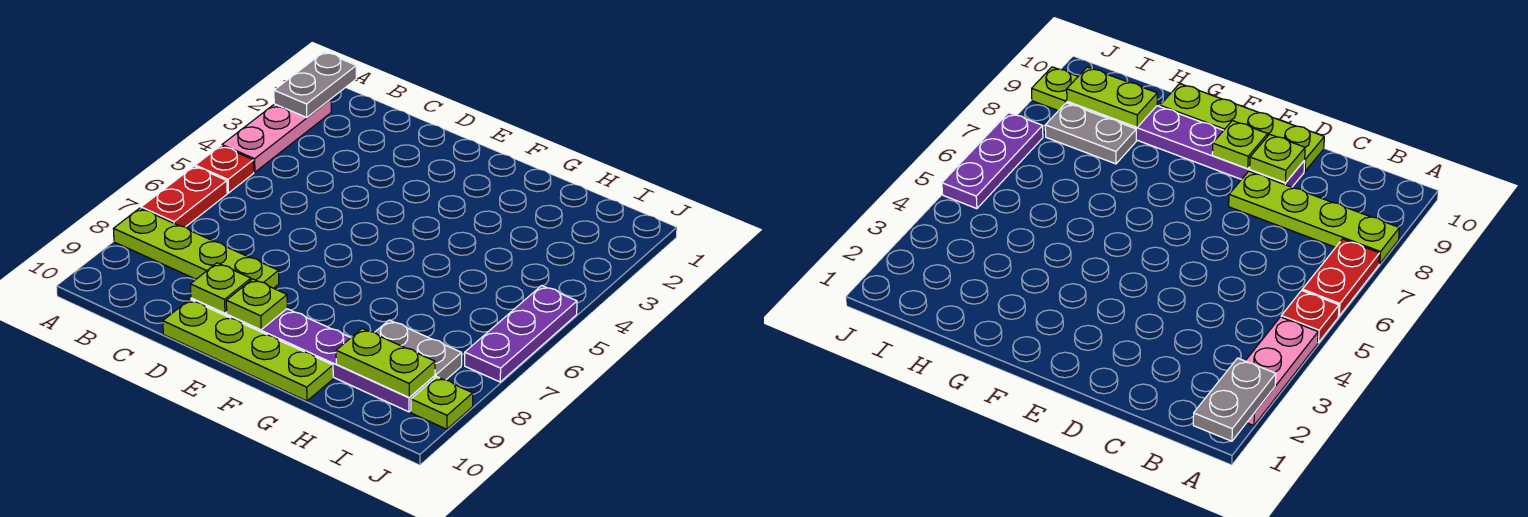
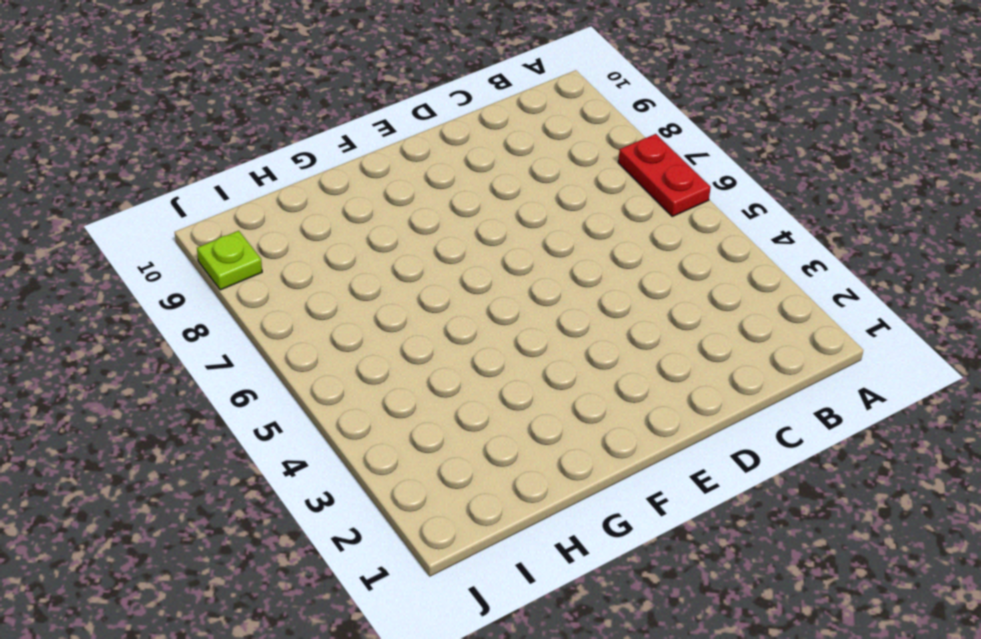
none -> pink plate A2:A4 level 1
none -> red plate A5 level 1
none -> lime plate A8:D8 level 1

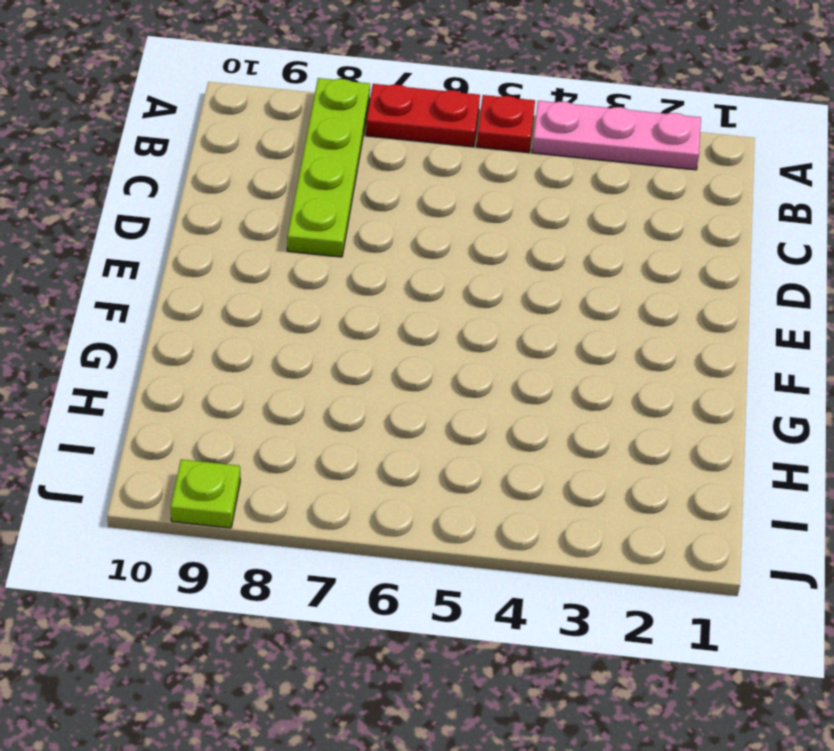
none -> purple plate D9:I9 level 1
none -> lime plate D10:G10 level 1
none -> grey plate H8:I8 level 1

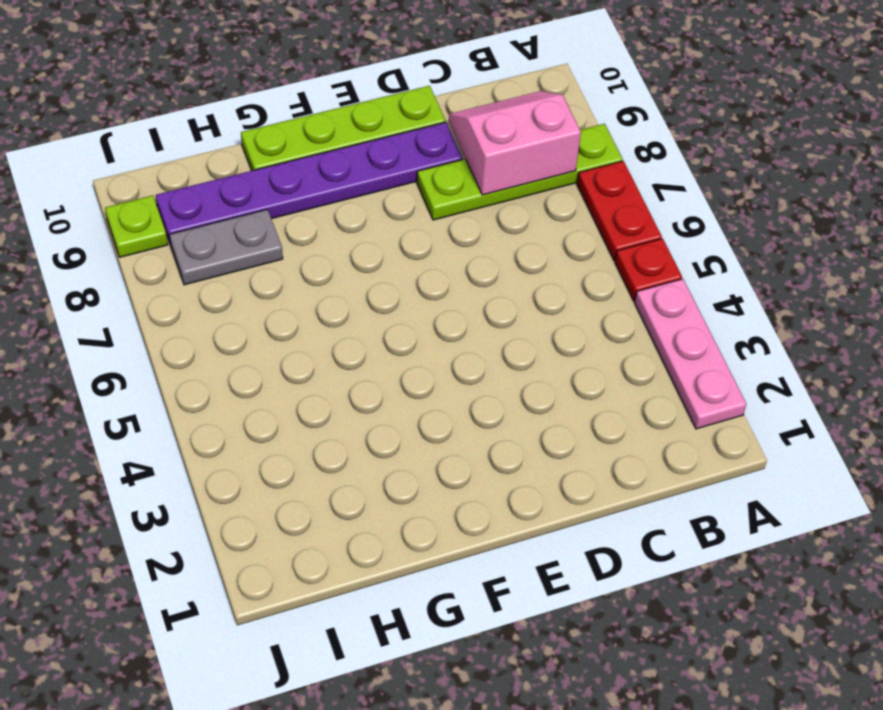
pink slope B8:C9 level 2 top 8 -> none
none -> purple plate J5:J7 level 1
none -> grey plate A1:A2 level 2
none -> lime plate D9 level 2

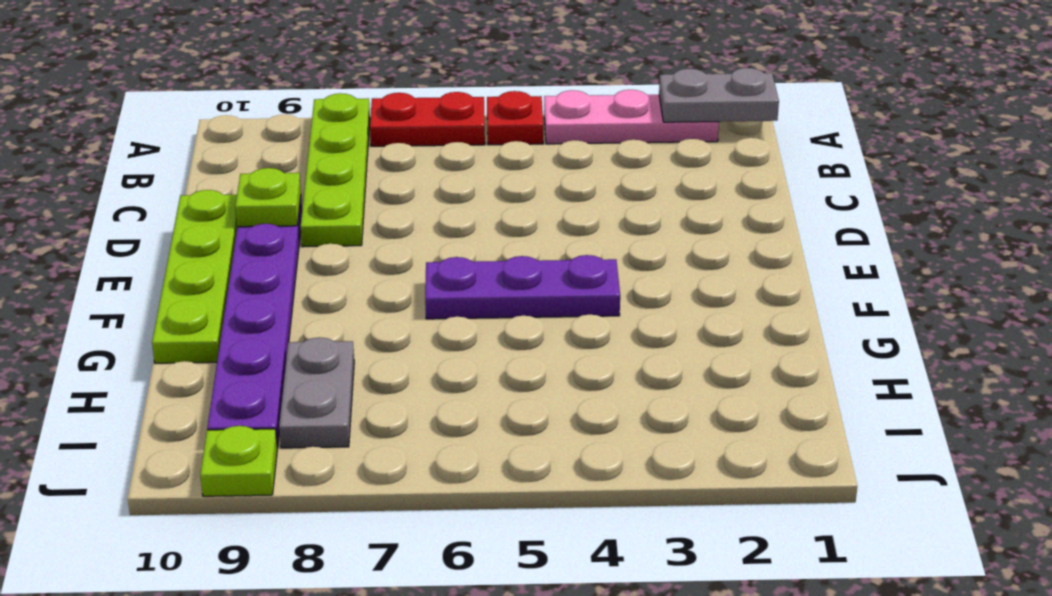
purple plate F4:F6 level 1 -> purple plate J5:J7 level 1
none -> lime plate E9 level 2
none -> lime plate H9:I9 level 2

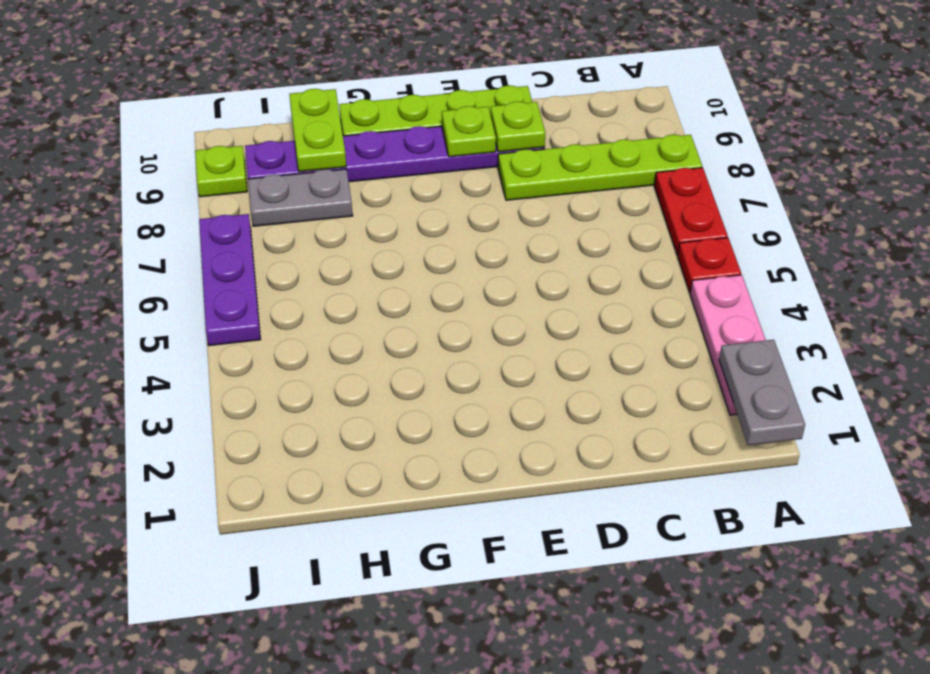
lime plate H9:H10 level 2 -> lime plate H9:I9 level 2

